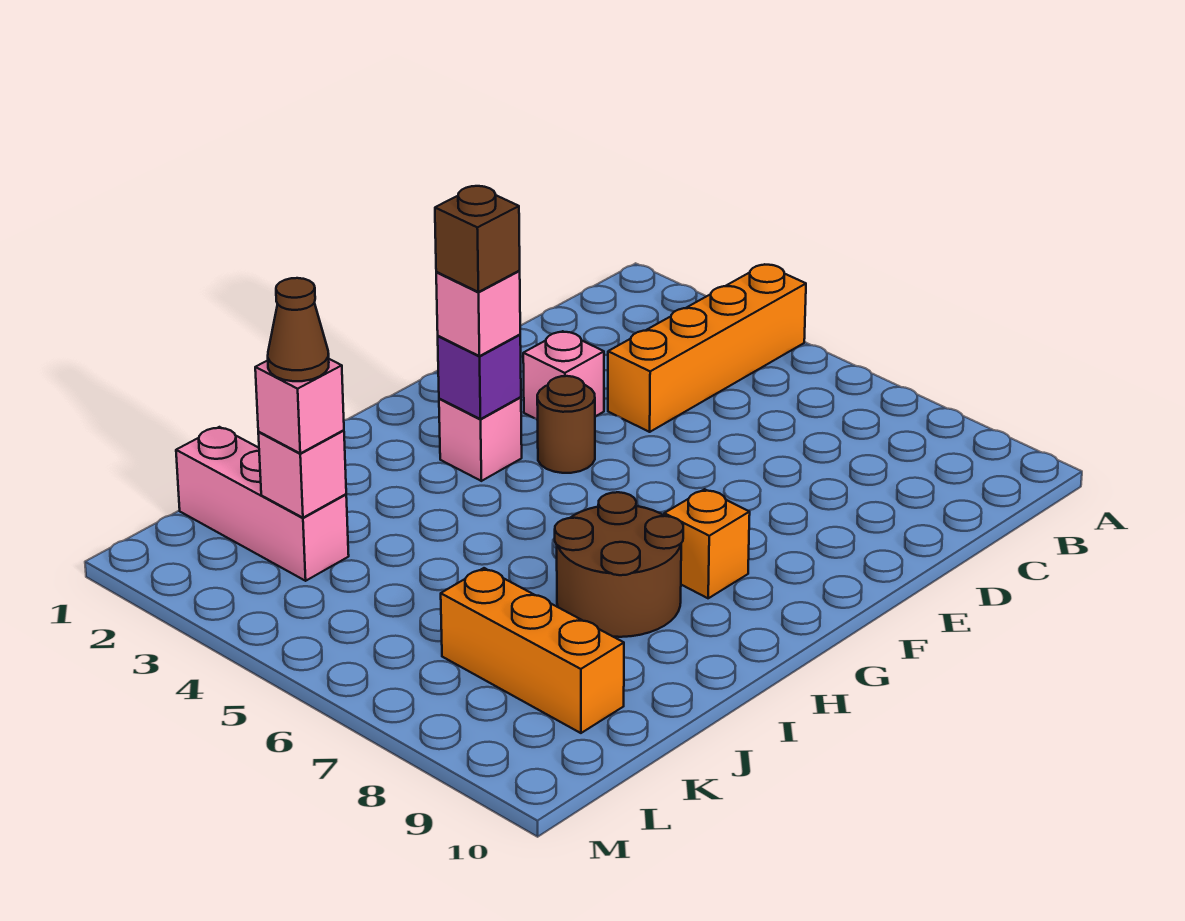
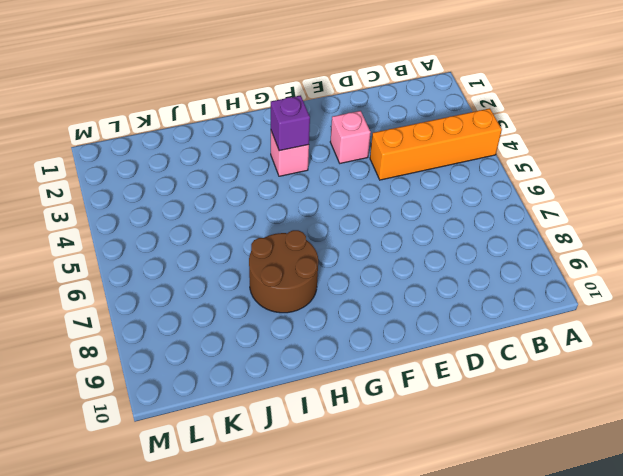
none -> brown round brick F4 level 1
none -> orange brick G8 level 1
none -> pink brick K1:K3 level 1

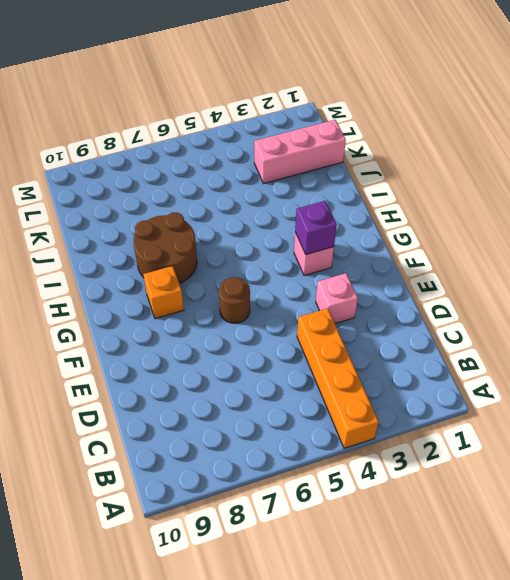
brown round brick F6 level 1 -> brown round brick F4 level 1
none -> orange brick K7:K9 level 1
none -> pink brick K3 level 2
none -> pink brick G3 level 3

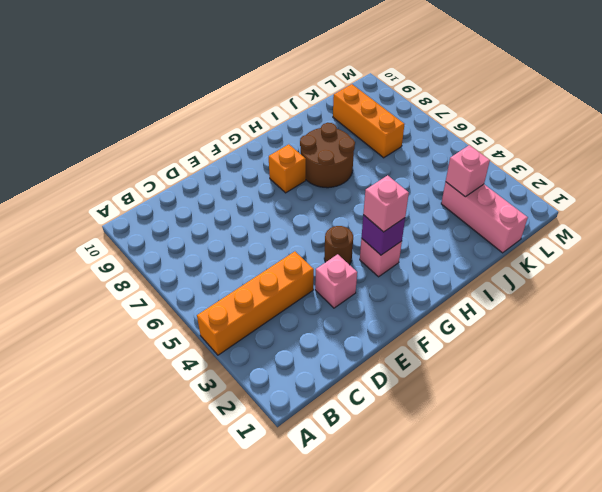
none -> pink brick K3 level 3
none -> brown brick G3 level 4
none -> brown cone K3 level 4

